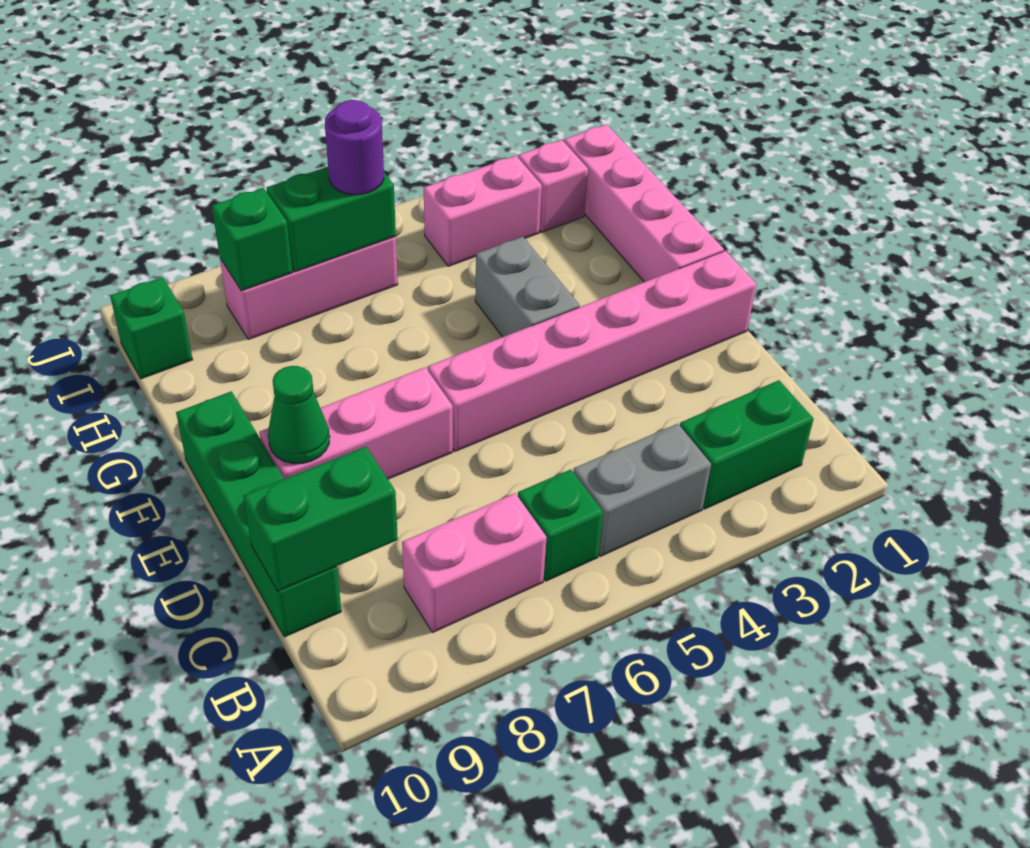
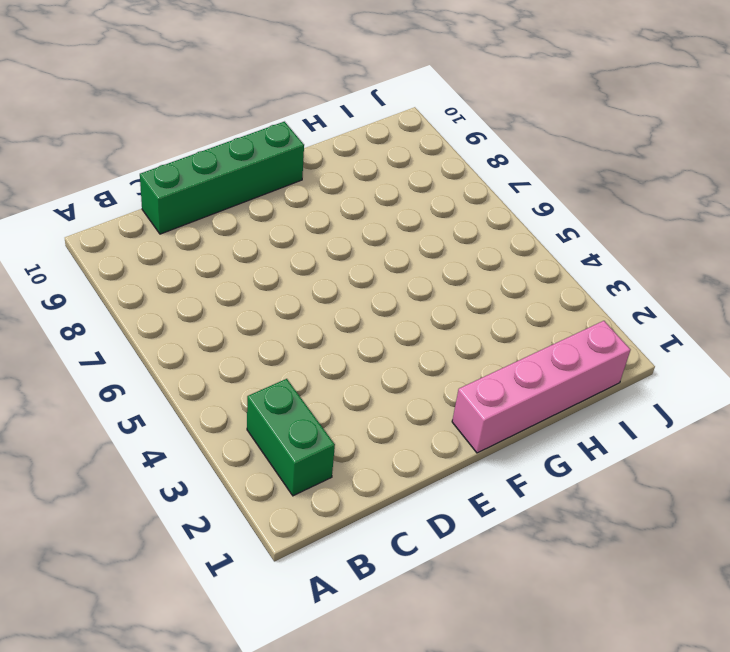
none -> grey brick B4:B5 level 1
none -> green brick B6 level 1
none -> pink brick B7:B8 level 1

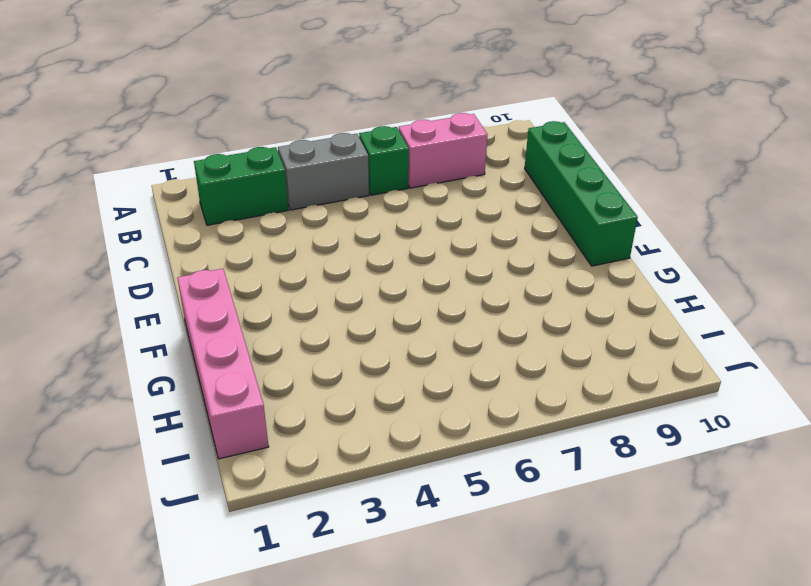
none -> pink brick E1:E6 level 1
none -> pink brick E7:E9 level 1
none -> grey brick F4:G4 level 1

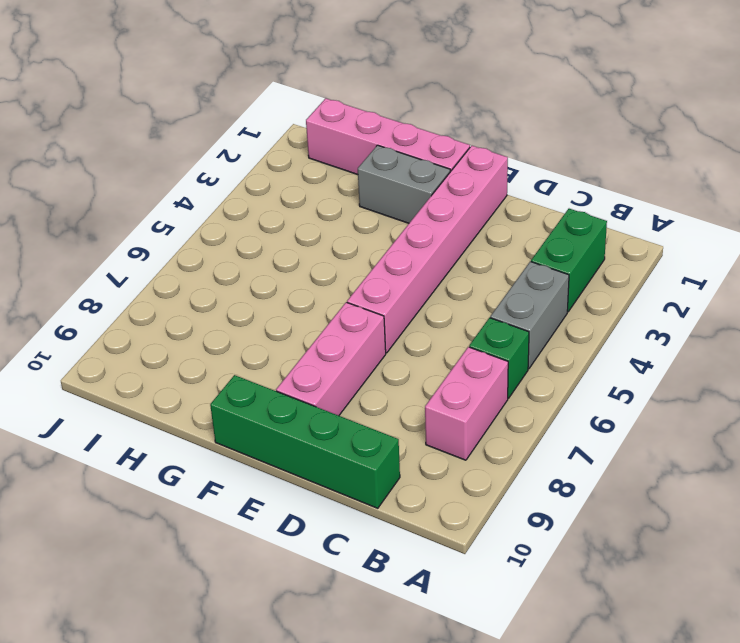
grey brick F2:G2 level 1 -> grey brick F4:G4 level 1
none -> pink brick I2 level 1
none -> pink brick I3:I4 level 1
none -> pink brick I6:I8 level 1

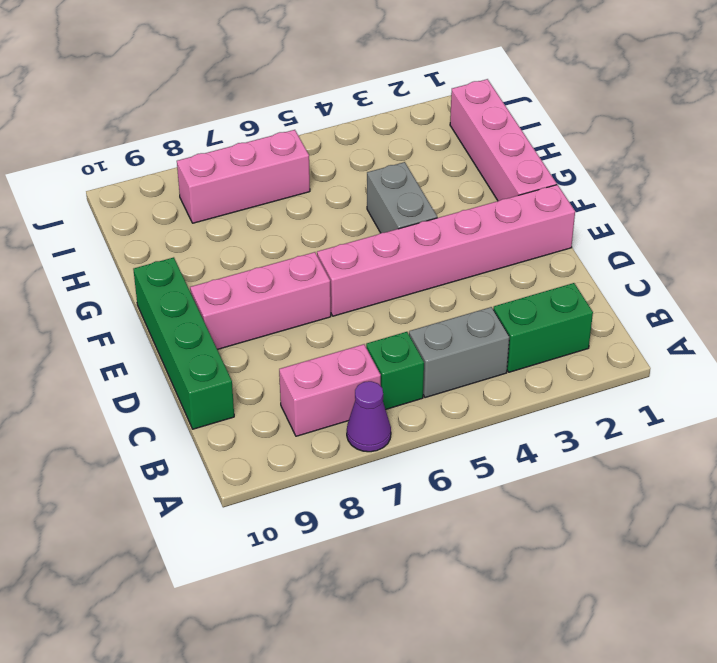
purple cone A7 level 1 -> none
none -> pink brick I2 level 1
none -> pink brick I3:I4 level 1
none -> green brick I10 level 1

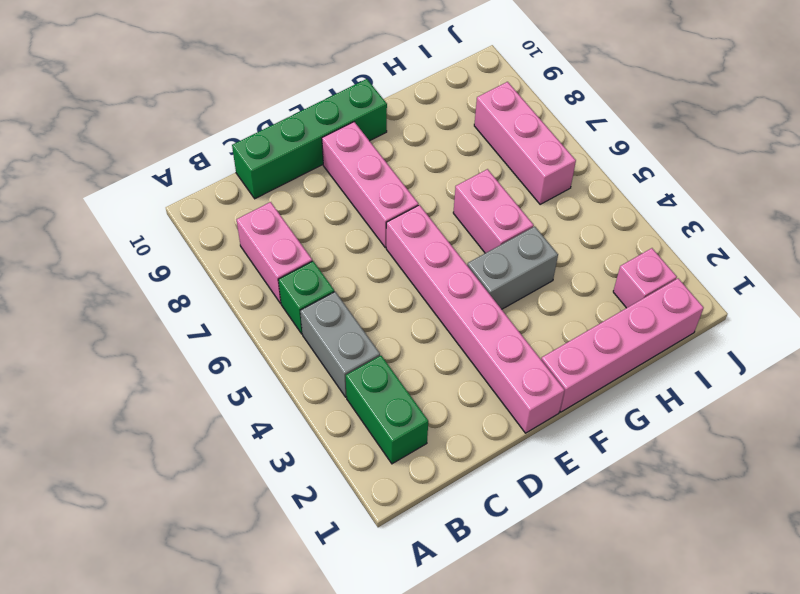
pink brick G5:G6 level 1 -> pink brick I3:I4 level 1
none -> green brick I10 level 1
none -> green brick C9:C10 level 2
none -> green cone E9 level 2

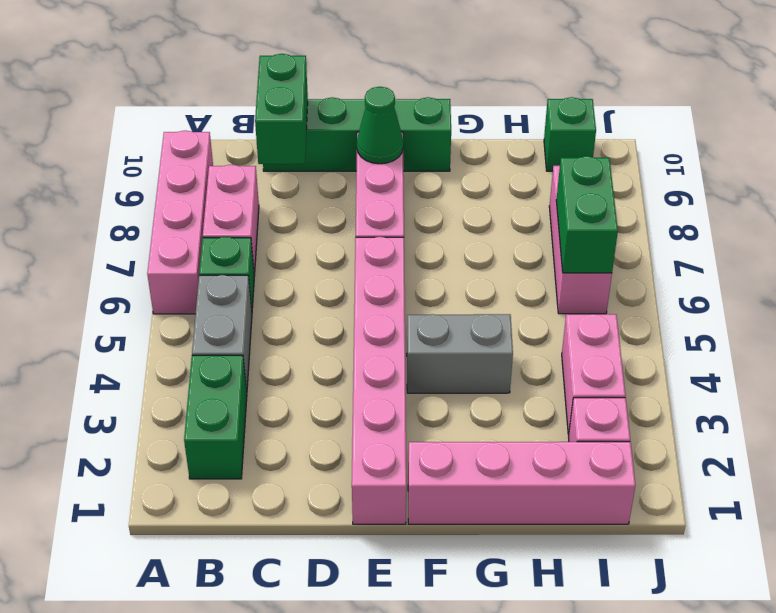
pink brick A6:A9 level 1 -> none
none -> green brick I8 level 2
none -> purple round brick I6 level 3

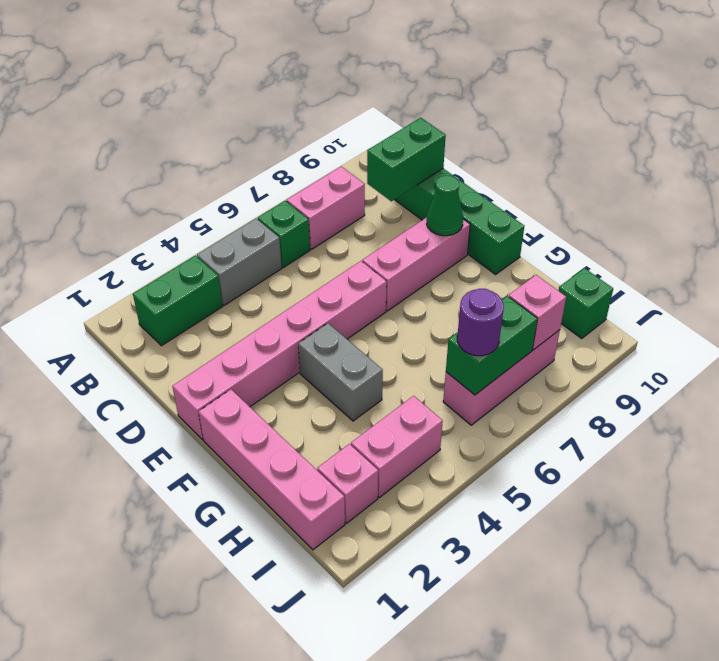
pink brick I8 level 2 -> green brick I8 level 2

